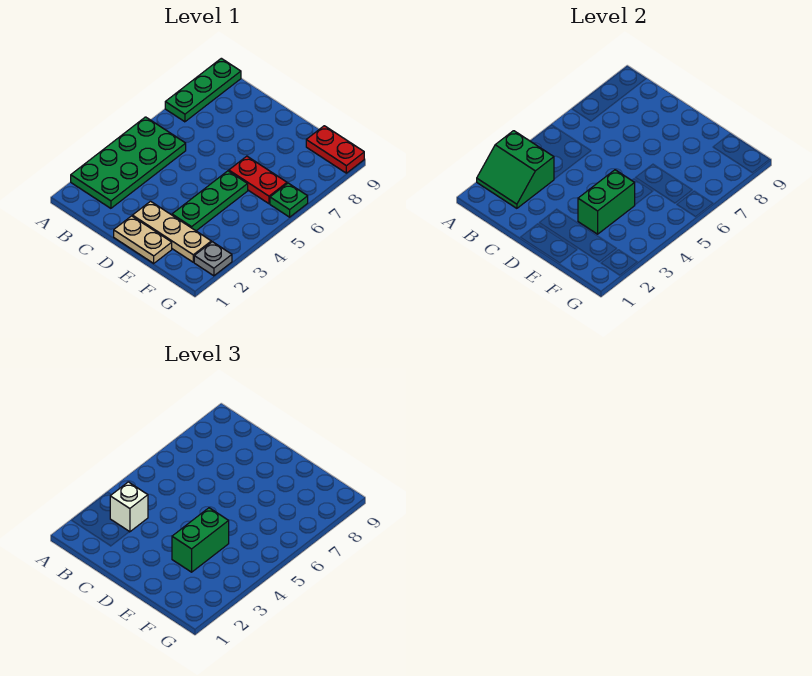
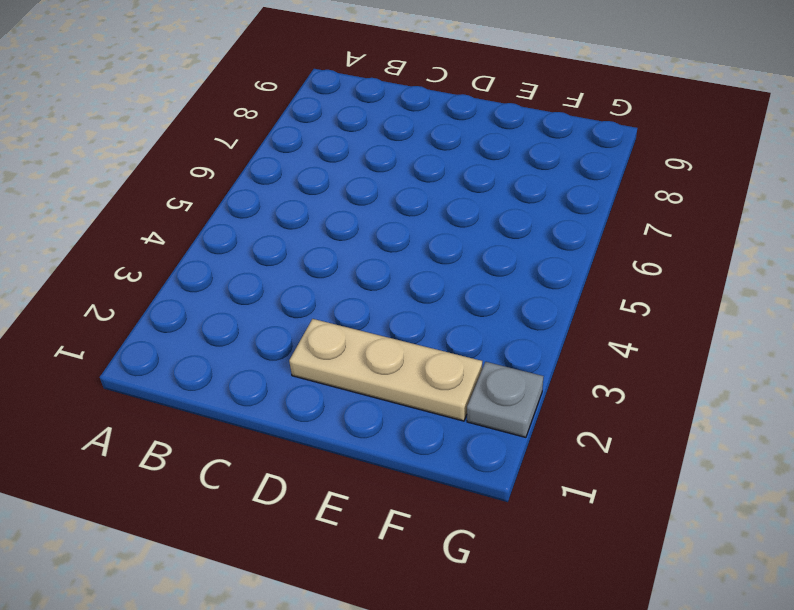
none -> green plate A2:B5 level 1
none -> green plate A7:A9 level 1
none -> tan plate D1:E1 level 1

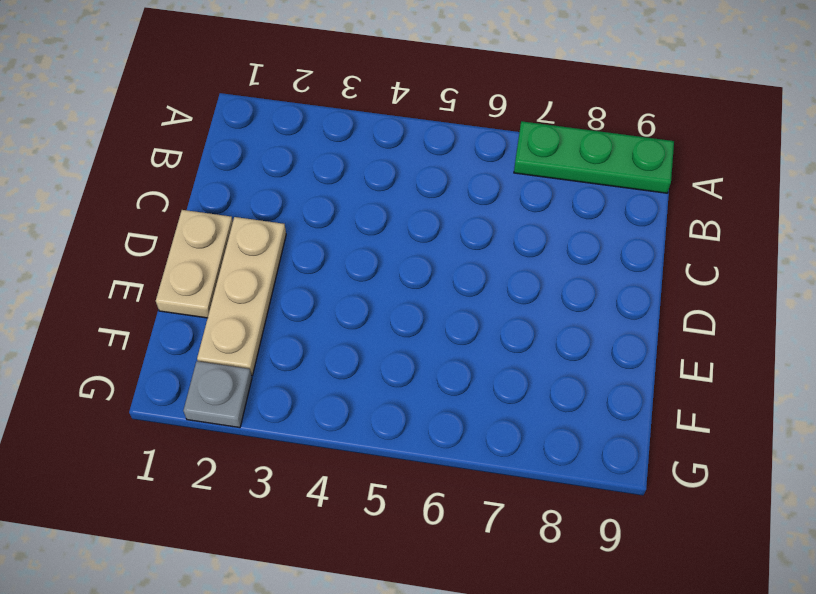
none -> green plate A2:B5 level 1
none -> green plate E3:E5 level 1
none -> red plate E6:F6 level 1

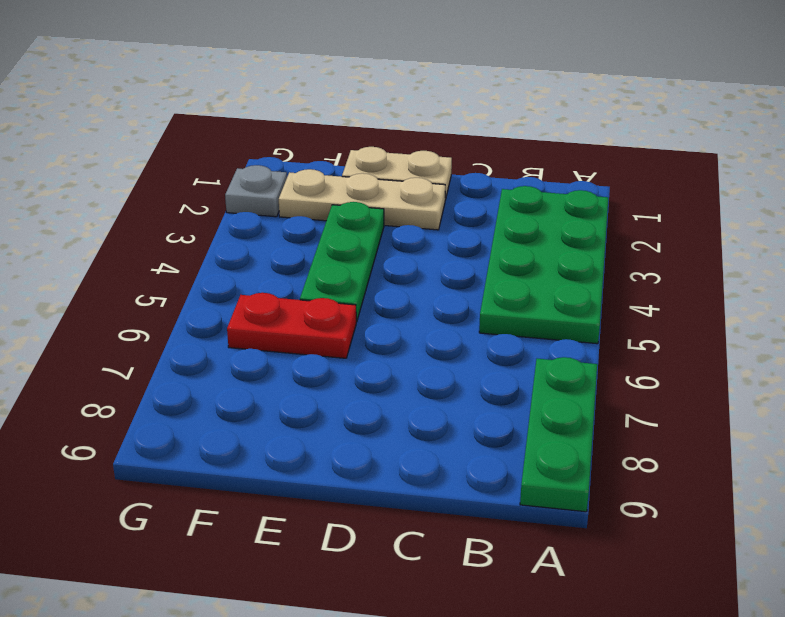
none -> red plate F9:G9 level 1
none -> green plate G6 level 1
none -> green slope A2:B3 level 2 top 3

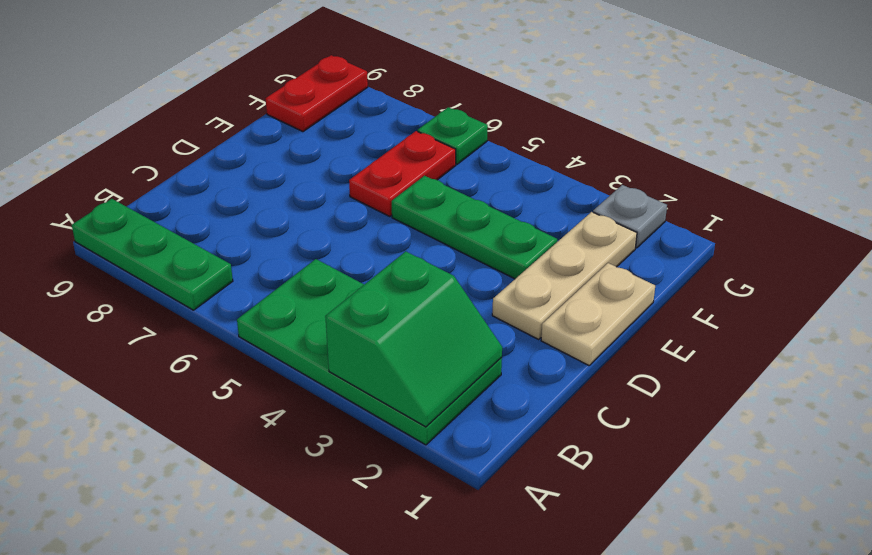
none -> green brick E3:E4 level 2
none -> white brick B3 level 3
none -> green brick E3:E4 level 3

